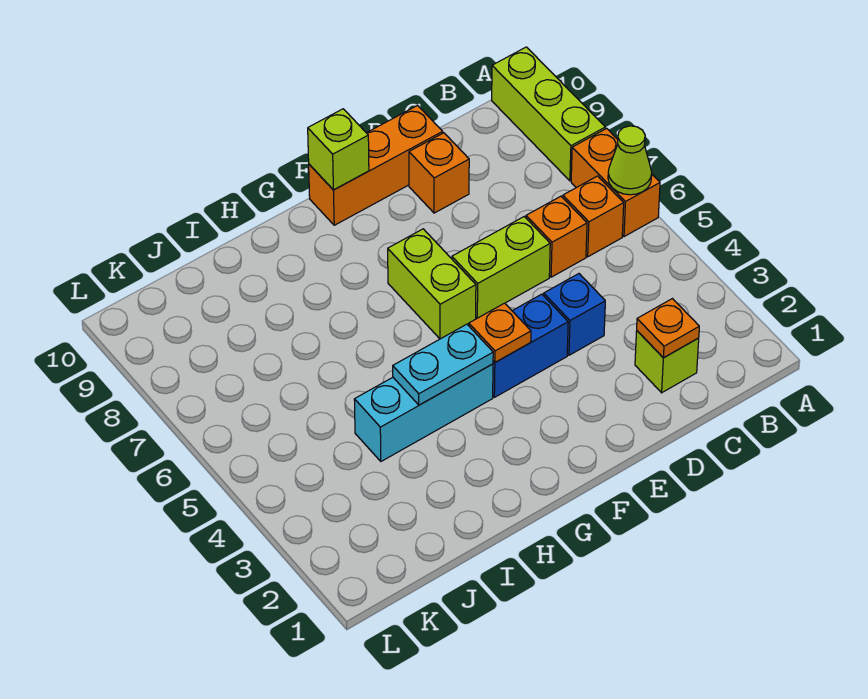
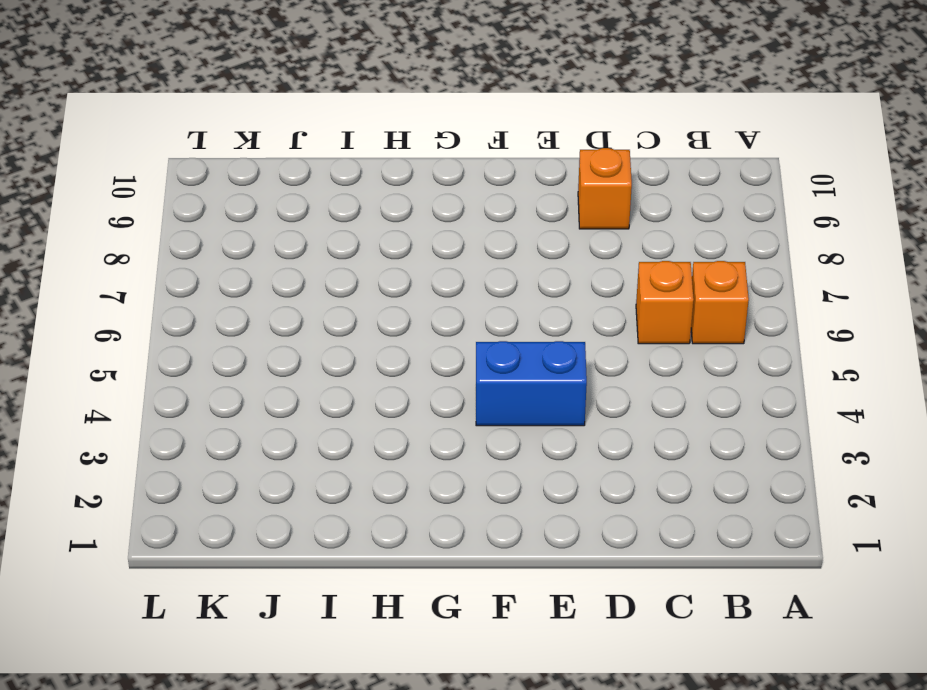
none -> orange brick A6:A7 level 1
none -> lime brick A8:A10 level 1
none -> lime brick C2 level 1

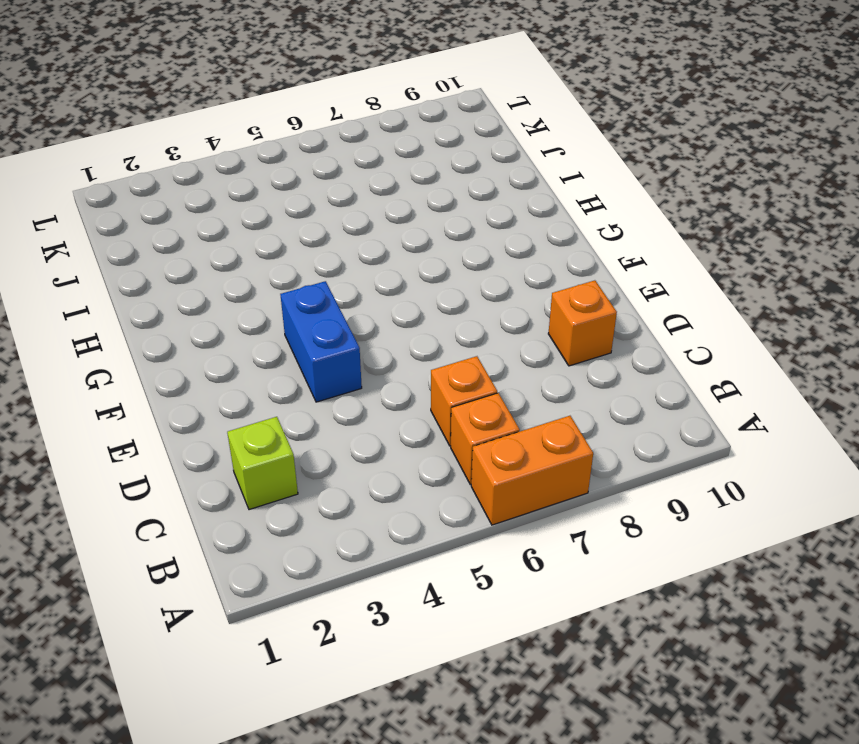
none -> lime brick A8:A10 level 1
none -> blue brick D4 level 1
none -> lime brick D6:E6 level 1

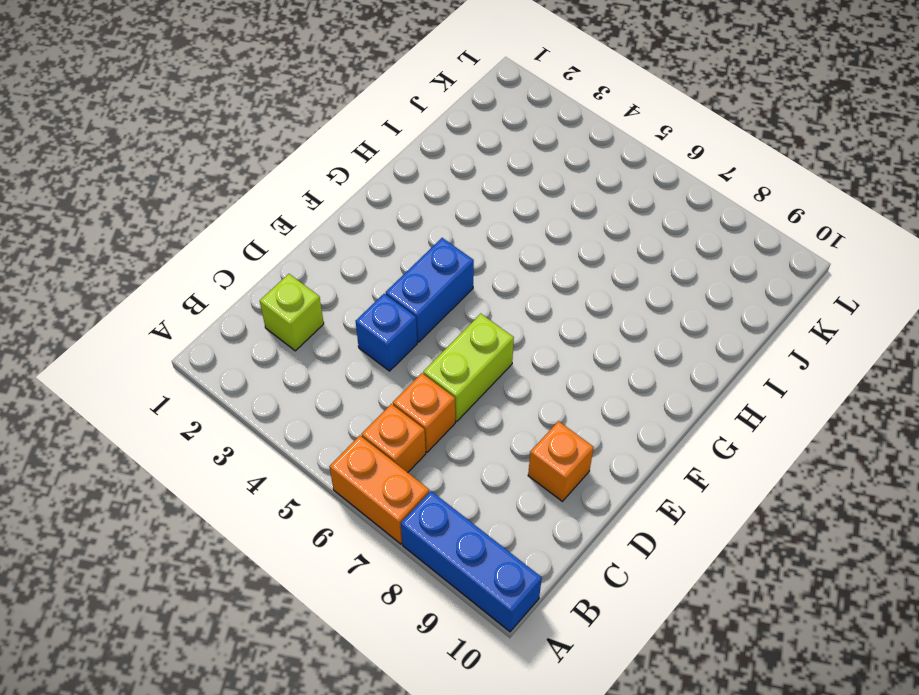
blue brick A8:A10 level 1 -> lime brick A8:A10 level 1
none -> orange brick D10:F10 level 1
none -> lime brick F6:F7 level 1
none -> cyan brick G4:I4 level 1

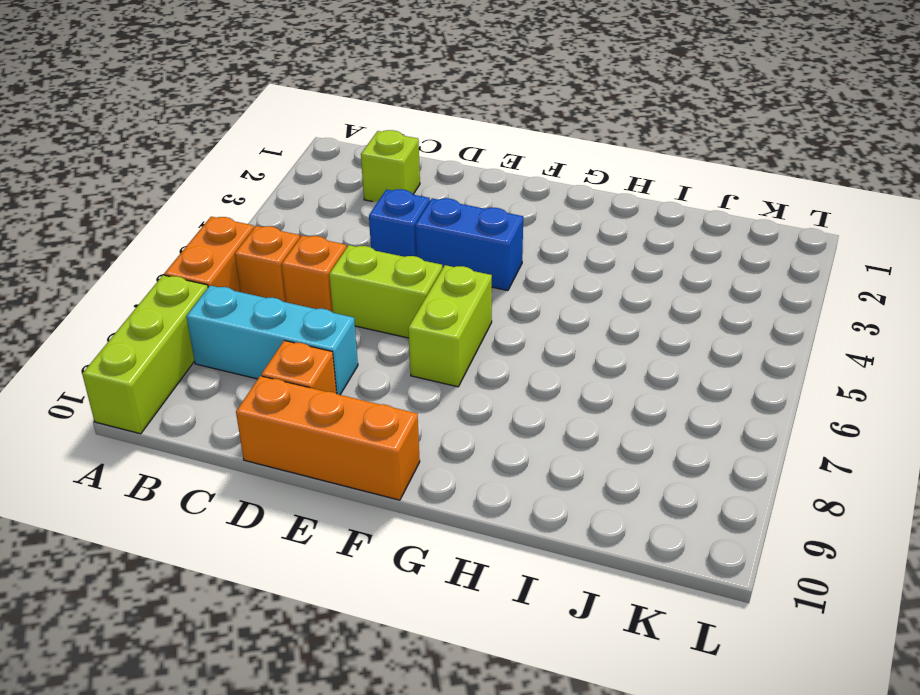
cyan brick B8:D8 level 1 -> cyan brick G4:I4 level 1
none -> lime cone A6 level 2
none -> orange plate C2 level 2
none -> orange plate F4 level 2

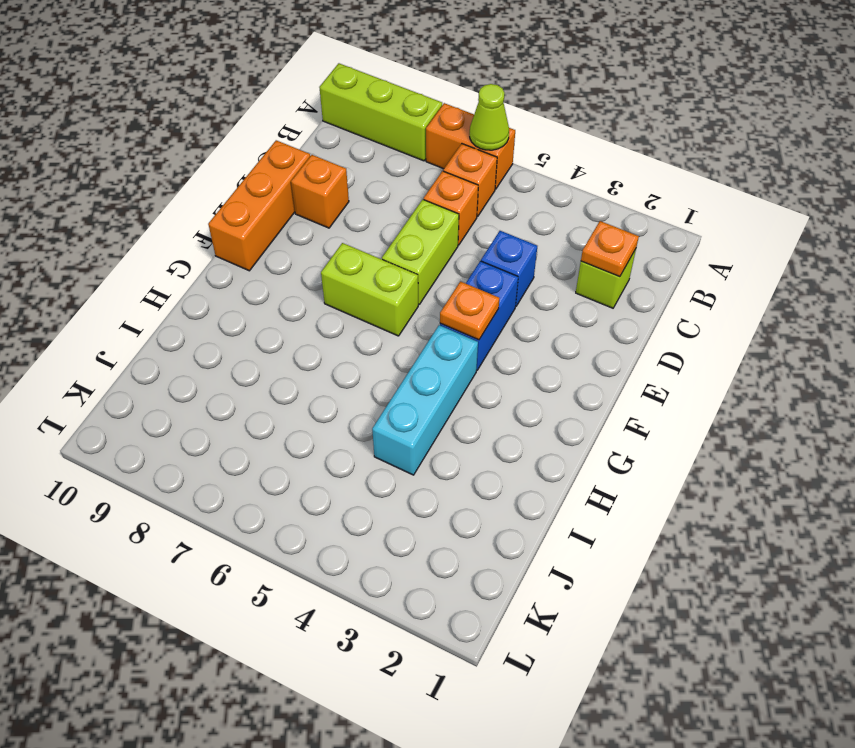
none -> lime brick F10 level 2
none -> cyan plate G4:H4 level 2

